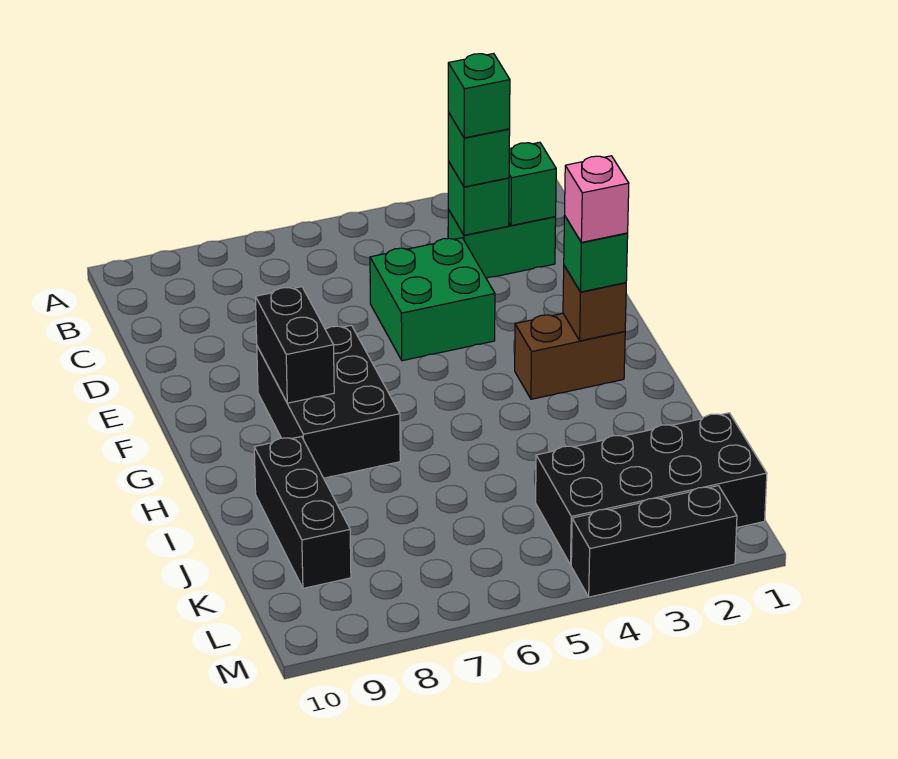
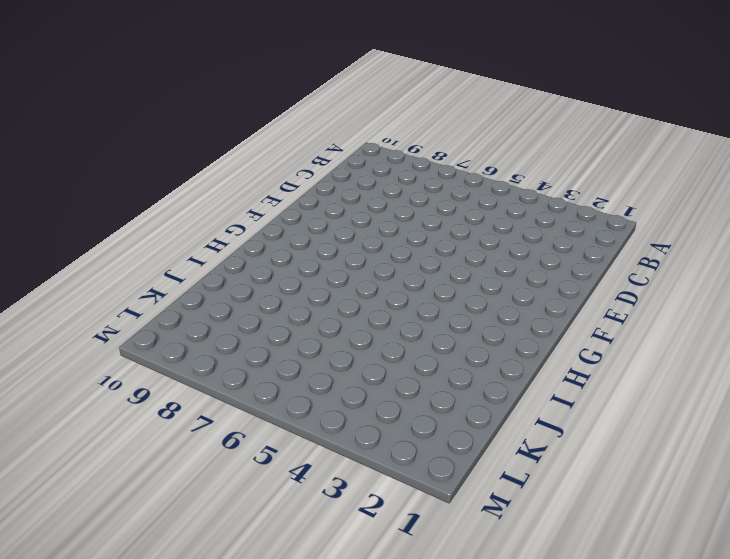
none -> green brick C2:C3 level 1
none -> green brick D4:E5 level 1
none -> black brick F7:H8 level 1

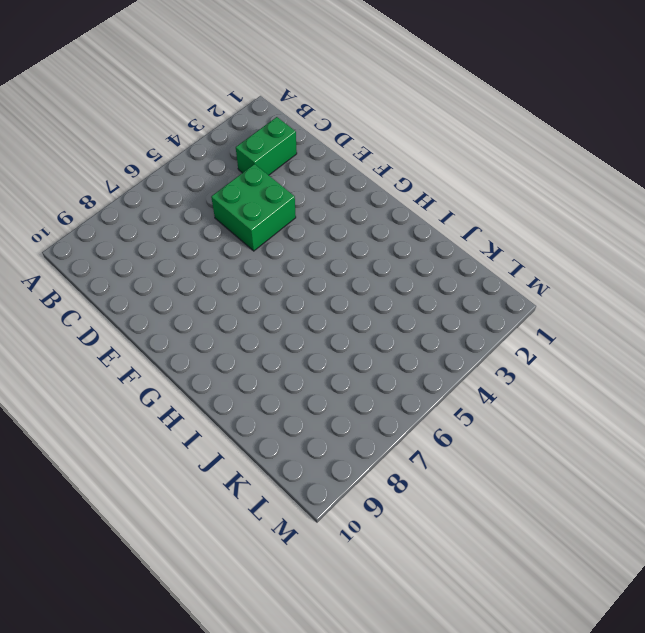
none -> black brick F7:H8 level 1
none -> brown brick G2:G3 level 1
none -> black brick I9:K9 level 1

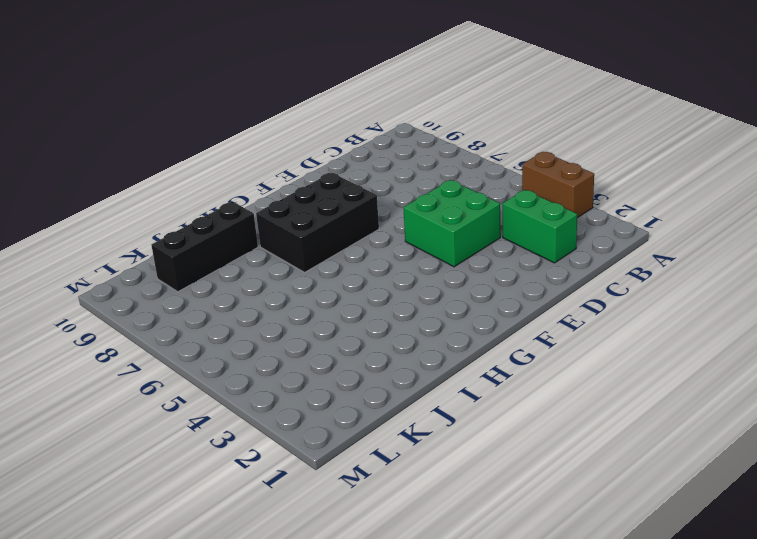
brown brick A3:A4 level 1 -> brown brick G2:G3 level 1
none -> black brick K1:L4 level 1
none -> black brick M2:M4 level 1
none -> green brick C2 level 2

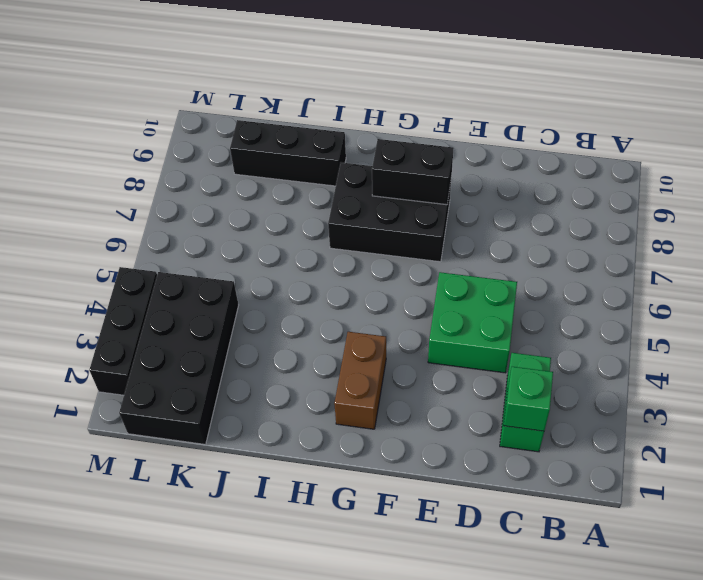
none -> green brick C3 level 2
none -> brown brick G2 level 2
none -> green brick C3 level 3

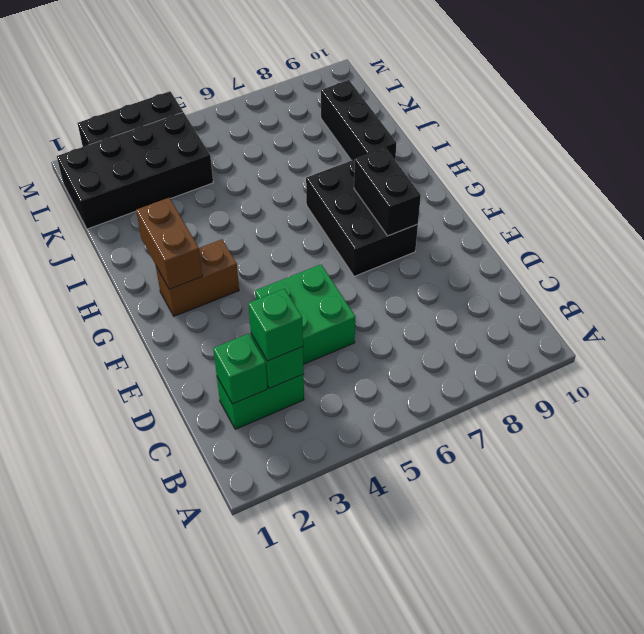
brown brick G2:H2 level 2 -> brown brick G2 level 2
none -> green brick G2 level 3
none -> green brick C3 level 4
none -> pink brick G2 level 4

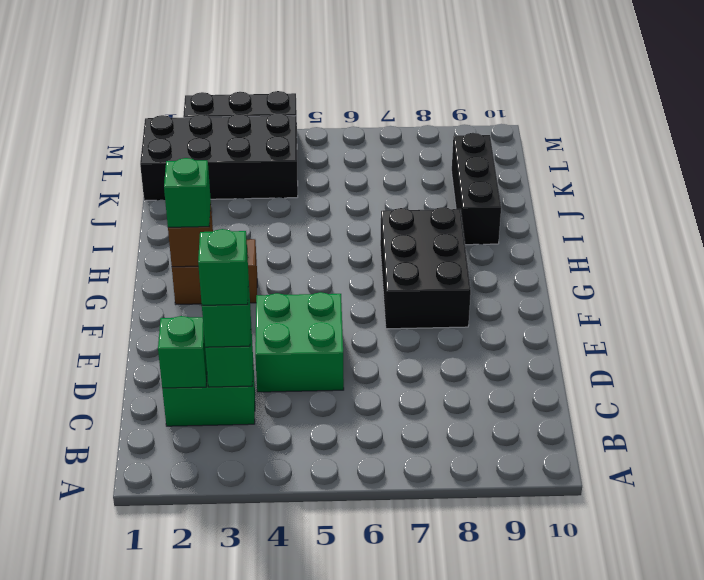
none -> black brick F8:G8 level 2
none -> pink brick G2 level 4

